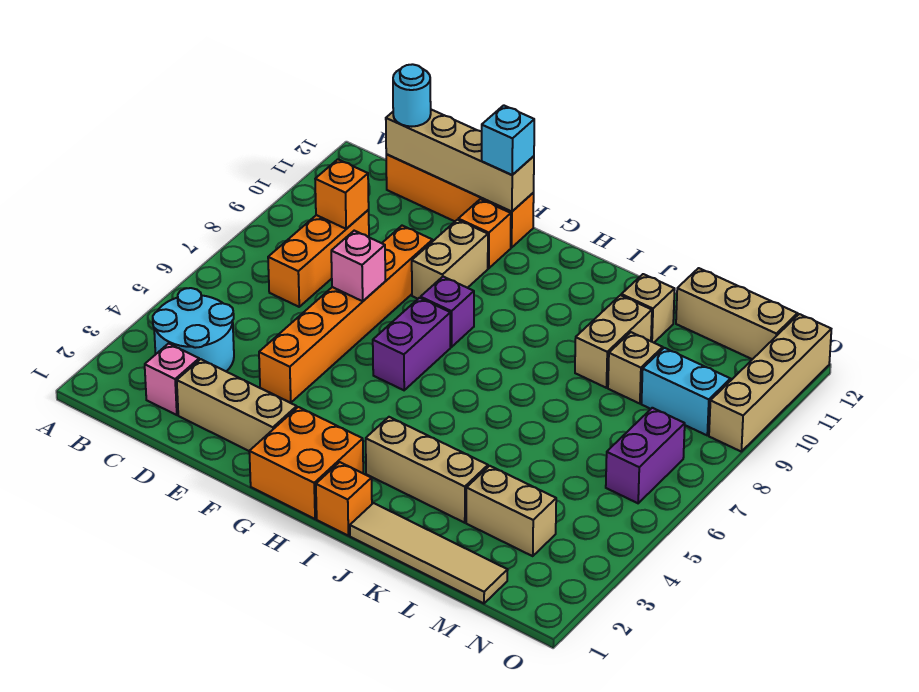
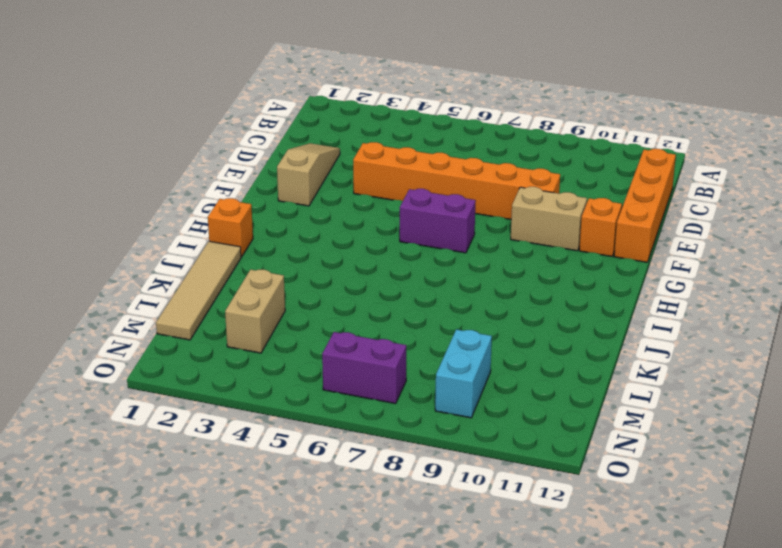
tan slope D2:F2 level 1 top F -> tan brick D2:F2 level 1
none -> cyan round brick B3:C4 level 1
none -> pink brick C2 level 1
none -> orange brick C7:C9 level 1

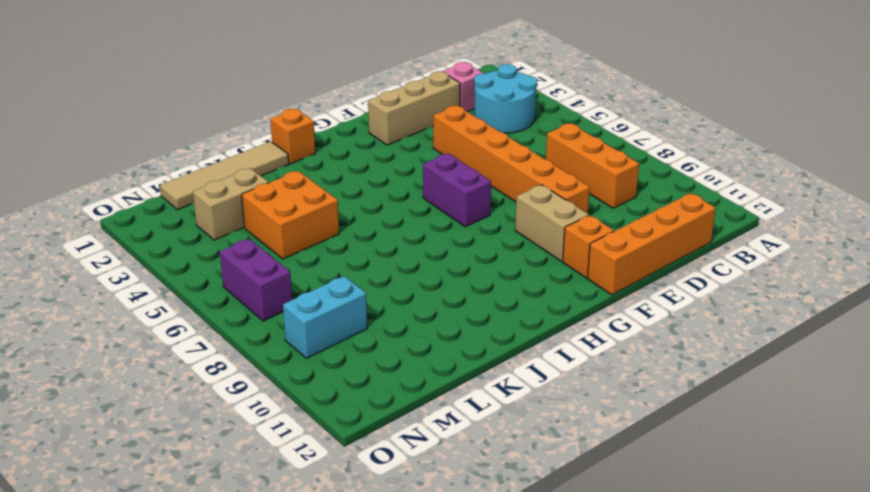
orange brick K4:L5 level 1 -> orange brick G1:H2 level 1
none -> purple brick G8 level 1
none -> tan brick I3:K3 level 1
none -> tan brick K9:K10 level 1

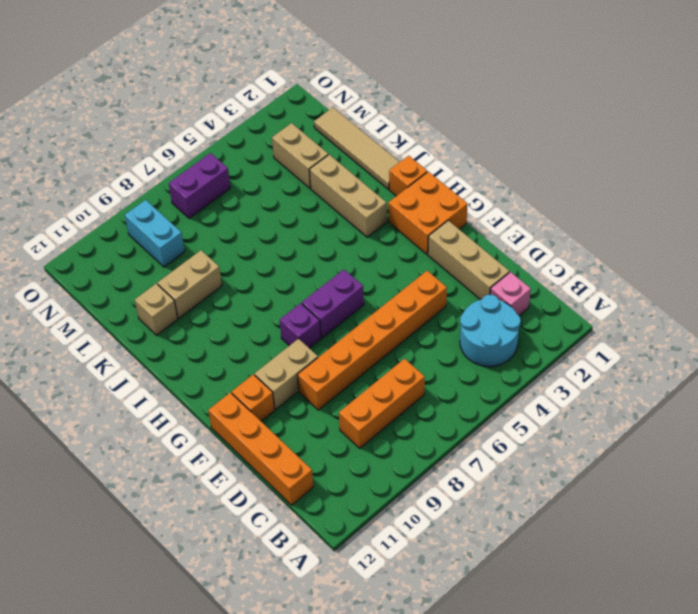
none -> tan brick L9 level 1
none -> tan brick L12:N12 level 1
none -> tan brick O9:O12 level 1

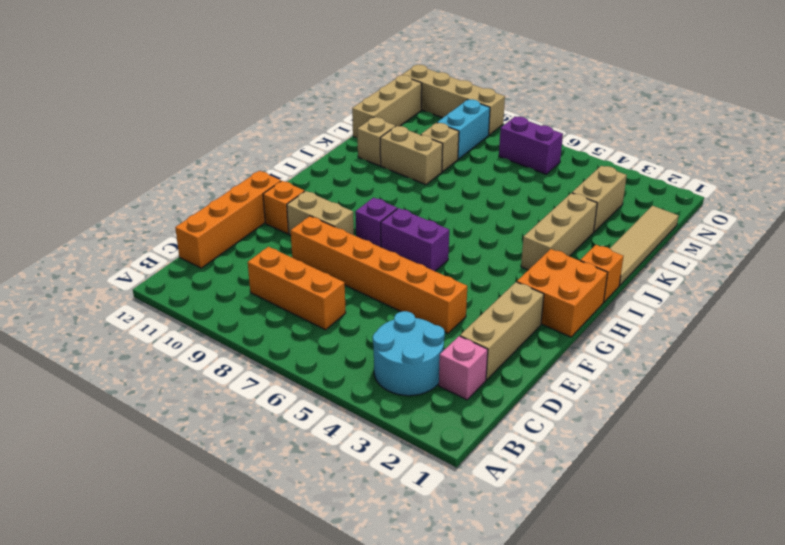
none -> orange brick C9 level 2
none -> tan brick C12:F12 level 2
none -> pink brick E7 level 2

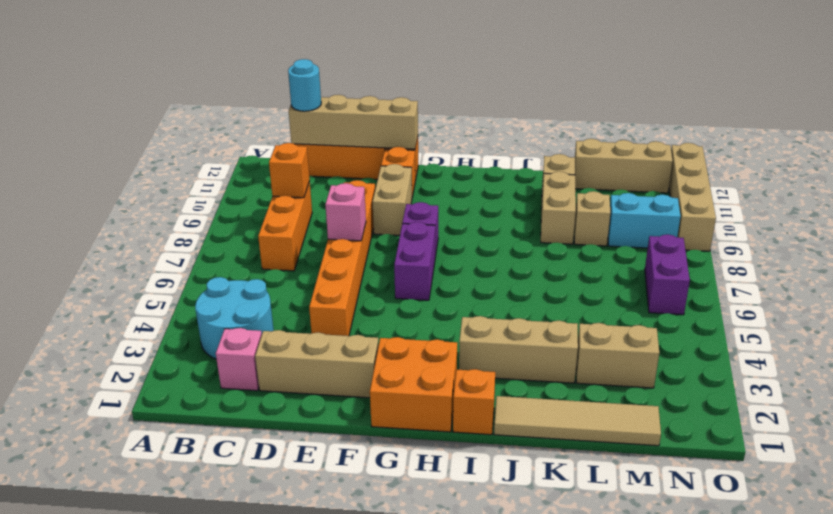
none -> cyan brick F12 level 3

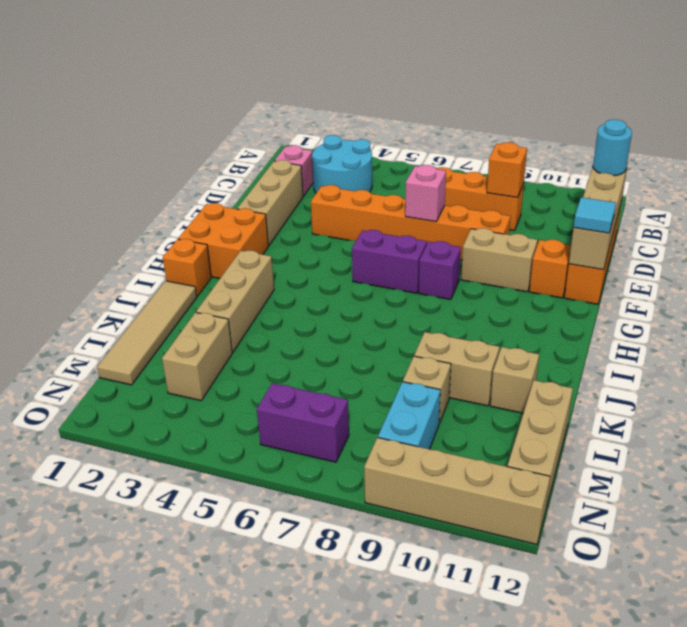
cyan tile F12 level 3 -> cyan brick F12 level 3

